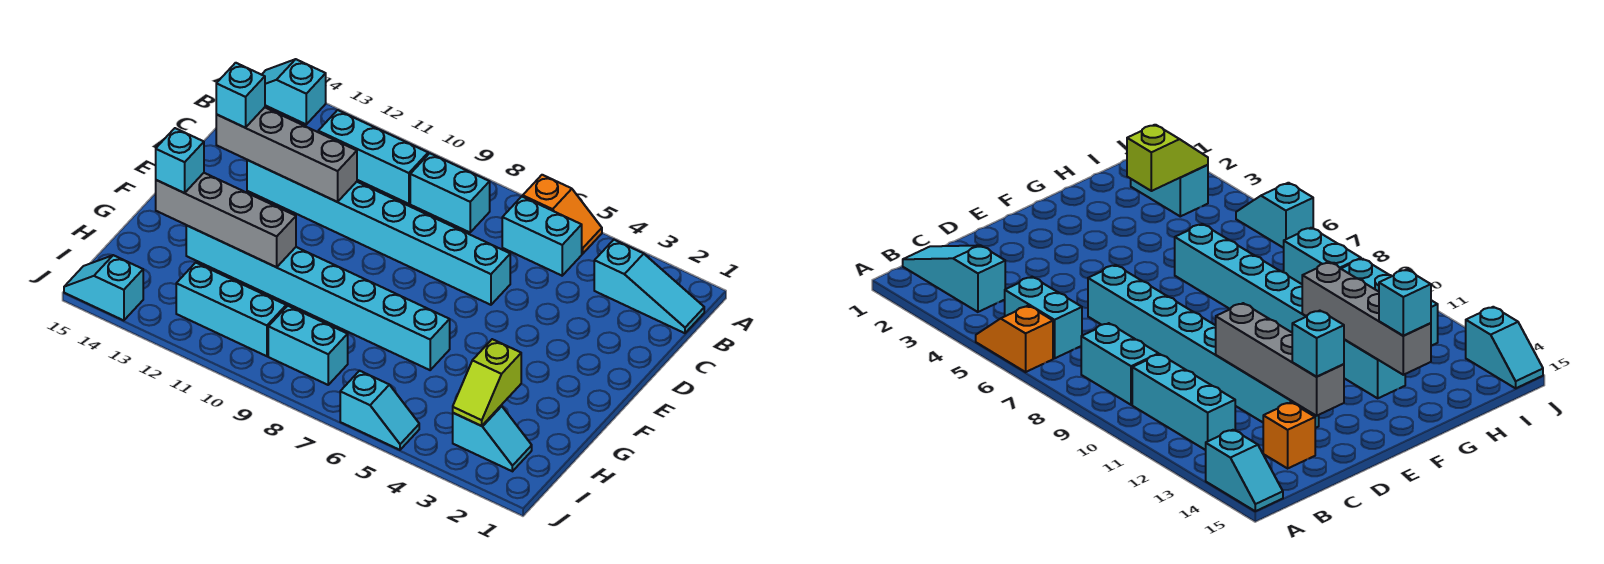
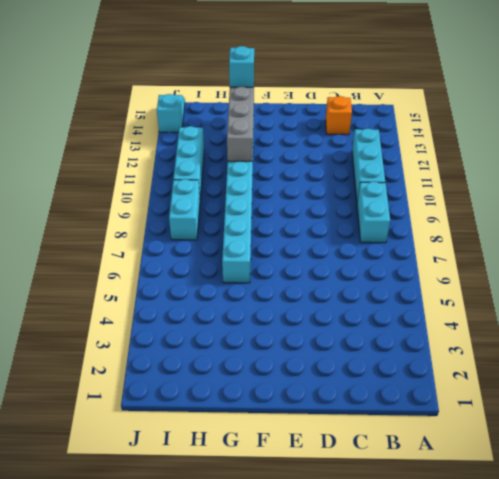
none -> orange slope A5:A6 level 1 top 6
none -> cyan slope A14:A15 level 1 top 14
none -> cyan slope B1:B3 level 1 top 3

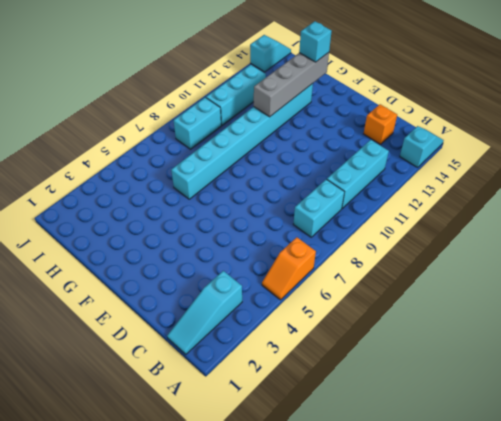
none -> cyan brick B5:B6 level 1
none -> cyan brick D6:D13 level 1
none -> cyan slope I2:I3 level 1 top 3

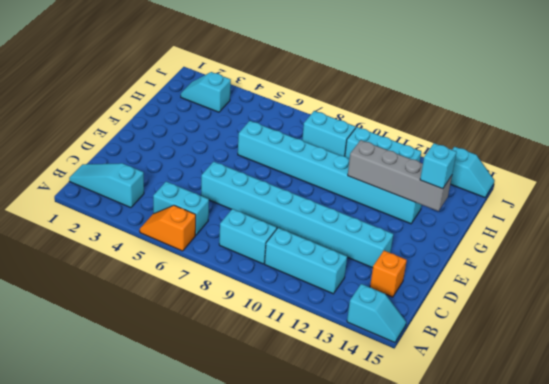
none -> cyan slope J5:J6 level 1 top 6
none -> grey brick D11:D14 level 2
none -> lime slope H3:I3 level 2 top H

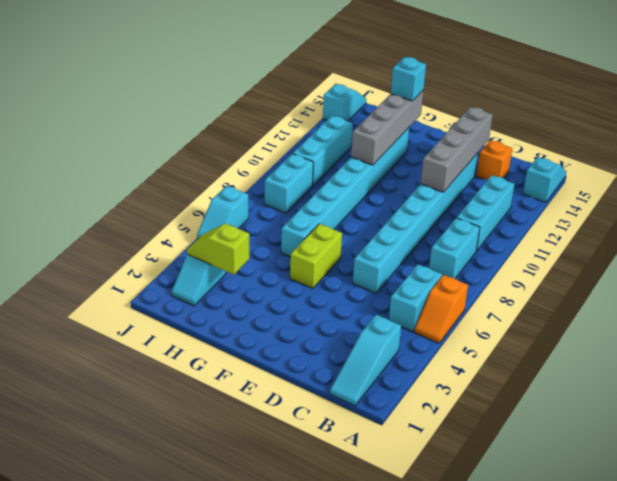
lime brick F5:F6 level 1 -> none
none -> cyan brick D14 level 3

